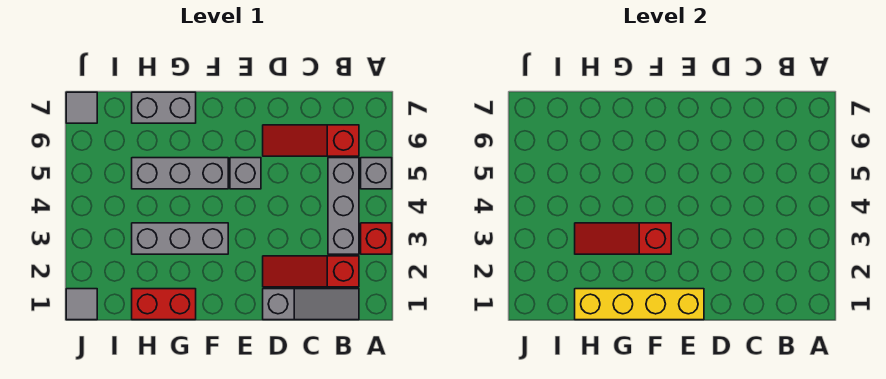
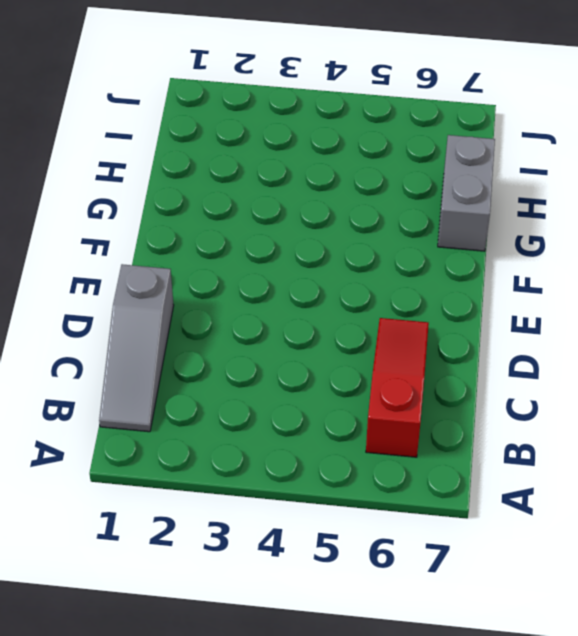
none -> red brick A3 level 1
none -> grey brick A5 level 1
none -> red slope B2:D2 level 1 top B

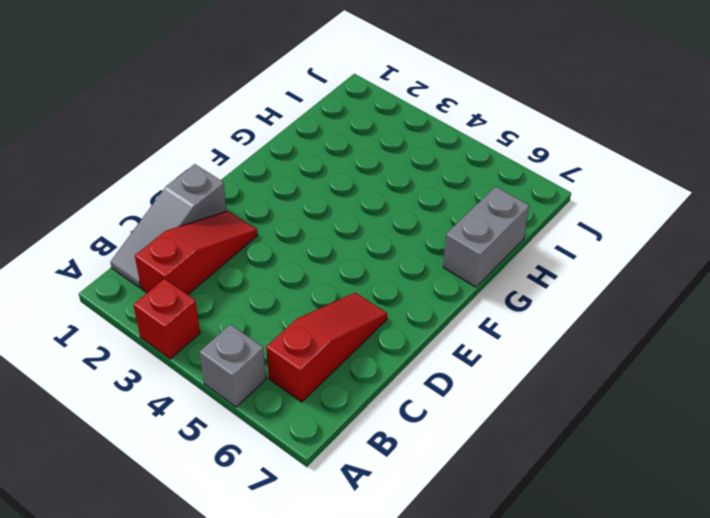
none -> grey brick B3:B5 level 1
none -> grey brick E5 level 1
none -> grey brick F3:H3 level 1

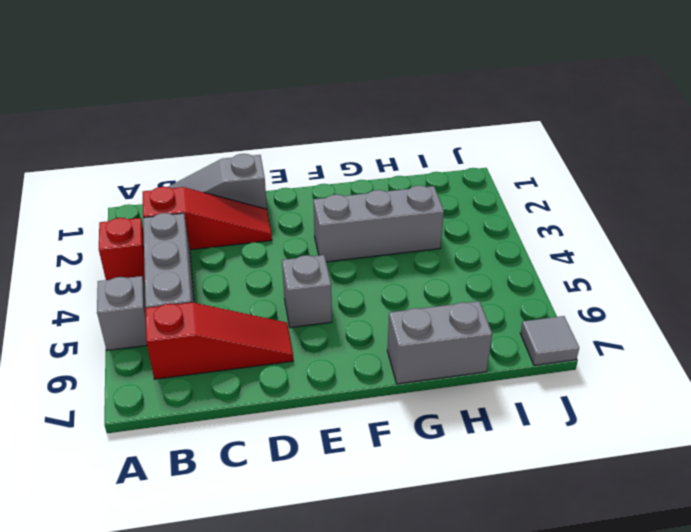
none -> grey brick F5:H5 level 1
none -> red brick G1:H1 level 1
none -> grey tile J1 level 1

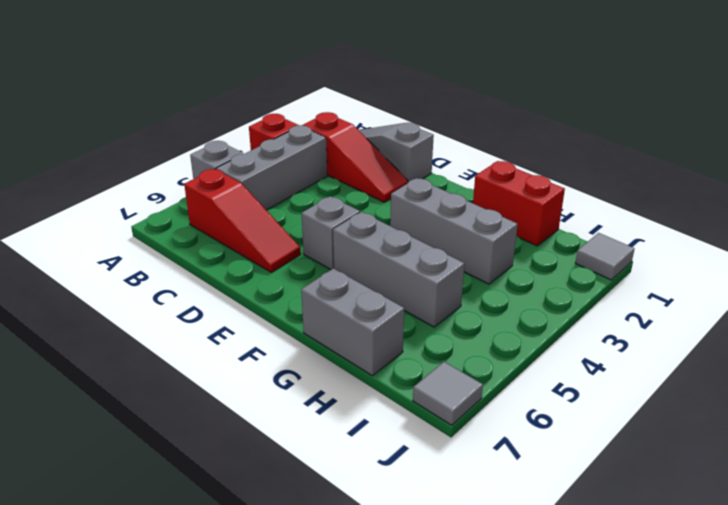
none -> yellow brick E1:H1 level 2
none -> red slope F3:H3 level 2 top F

